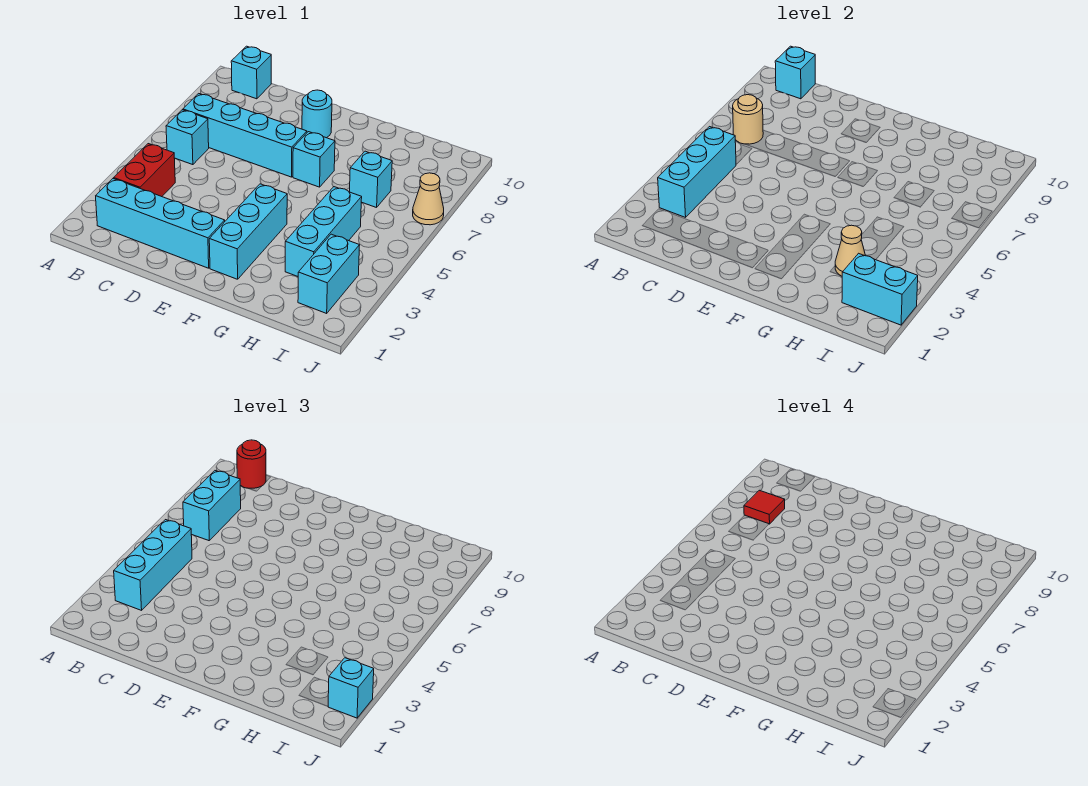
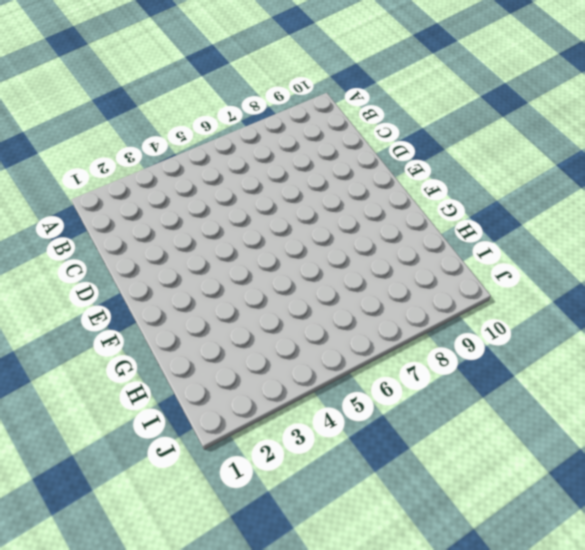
none -> cyan brick B2:E2 level 1
none -> red brick B3:B4 level 1
none -> cyan brick B6 level 1

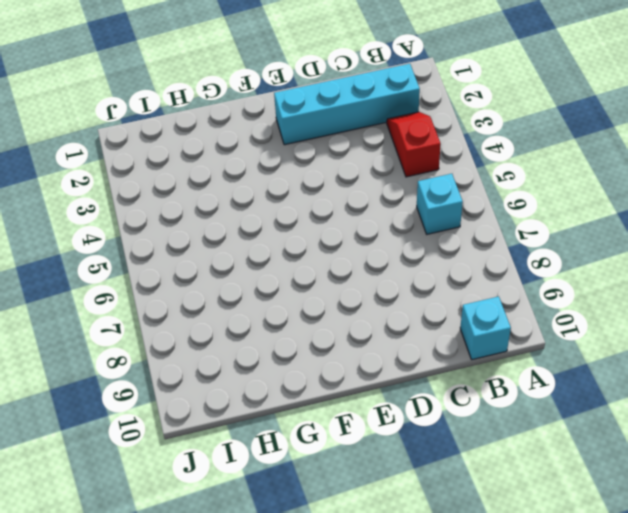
red slope B3:B4 level 1 top 4 -> red brick B3:B4 level 1
none -> cyan brick B7:E7 level 1
none -> cyan round brick E9 level 1
none -> cyan brick F2:F4 level 1

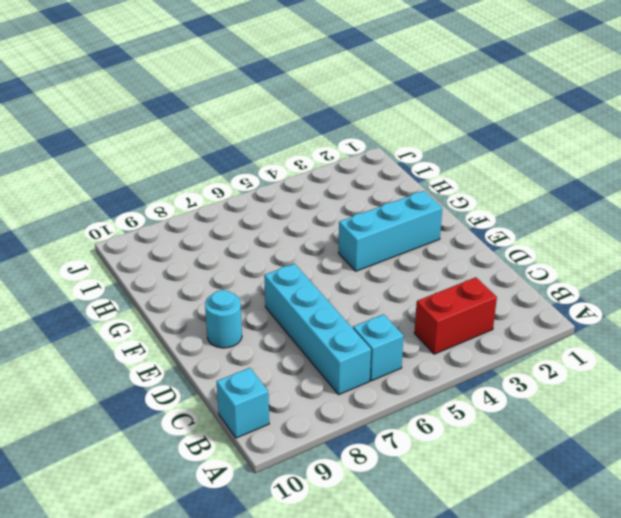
none -> cyan brick B2:E2 level 1
none -> cyan brick F7 level 1
none -> cyan brick H3:H5 level 1

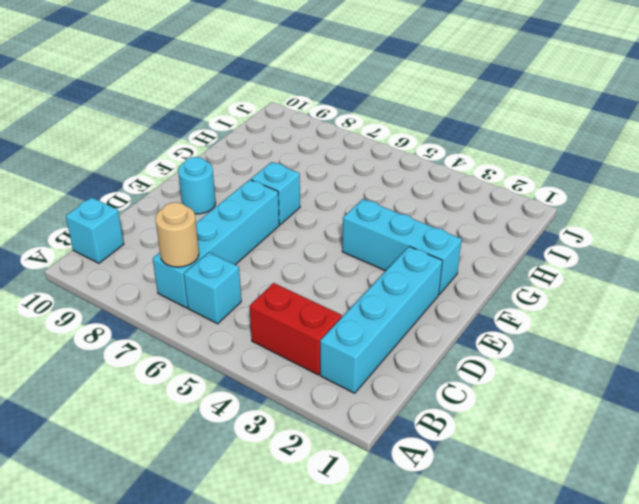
none -> cyan brick H3:H5 level 1
none -> cyan brick H7 level 1
none -> cyan brick I2:I3 level 1

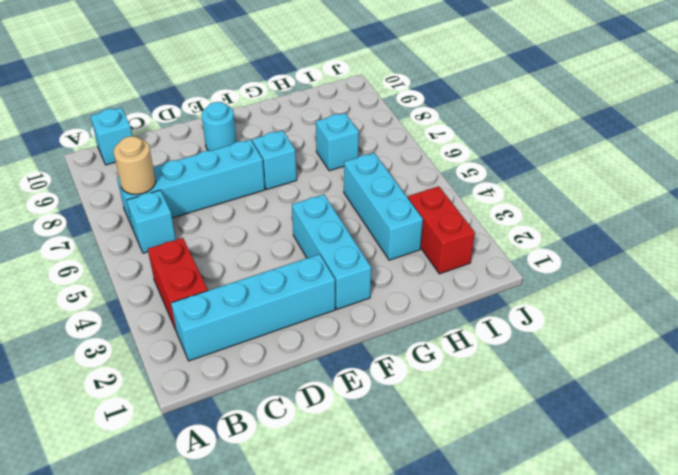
red brick I2:I3 level 1 -> cyan brick I2:I3 level 1
none -> tan cone J7 level 1
none -> cyan brick B3:B5 level 2
none -> cyan brick B10 level 2

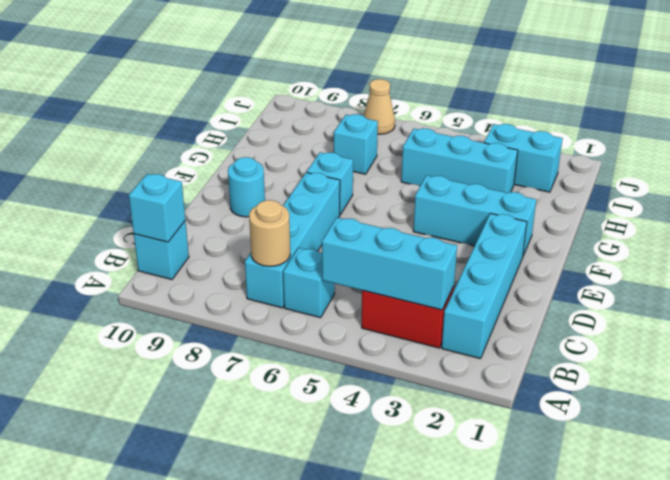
none -> tan cone H3 level 2
none -> cyan brick I2:J2 level 2
none -> cyan brick B3:B5 level 3

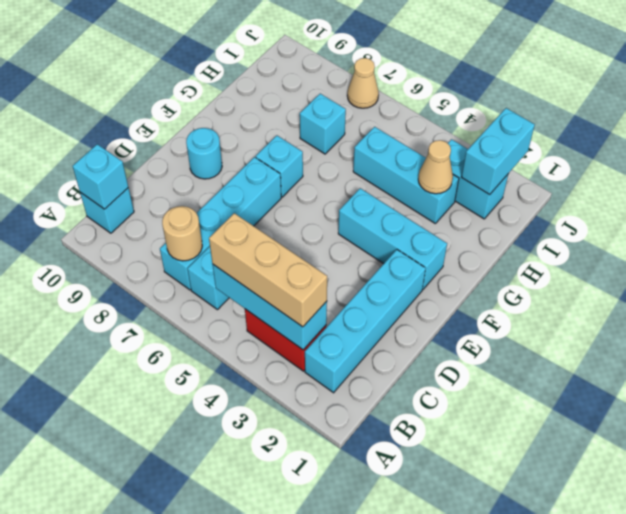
tan brick B3:B5 level 3 -> cyan brick B3:B5 level 3
none -> cyan brick B7:B8 level 3
none -> red round brick B10 level 3
none -> cyan brick J2 level 3

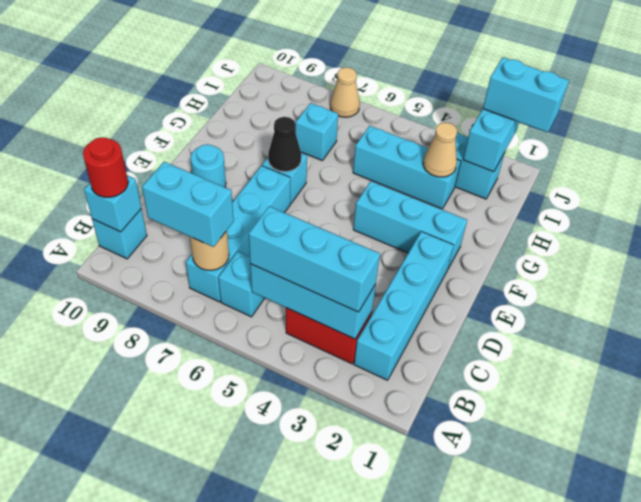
black cone F7 level 2 -> none
cyan brick J1:J2 level 3 -> cyan brick J2 level 3
none -> red tile B8 level 4

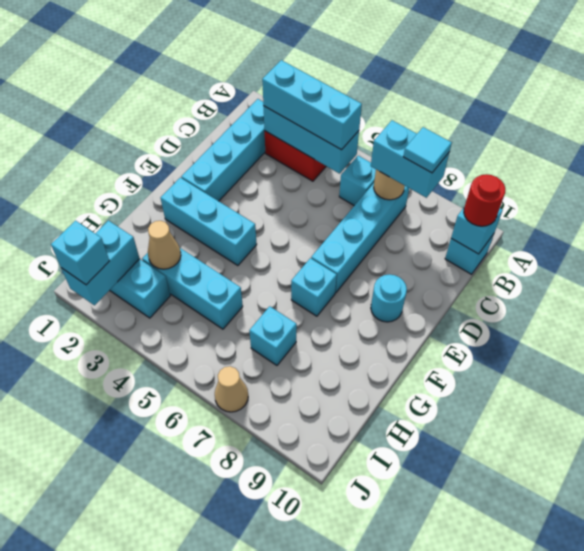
cyan tile B8 level 4 -> red tile B8 level 4

